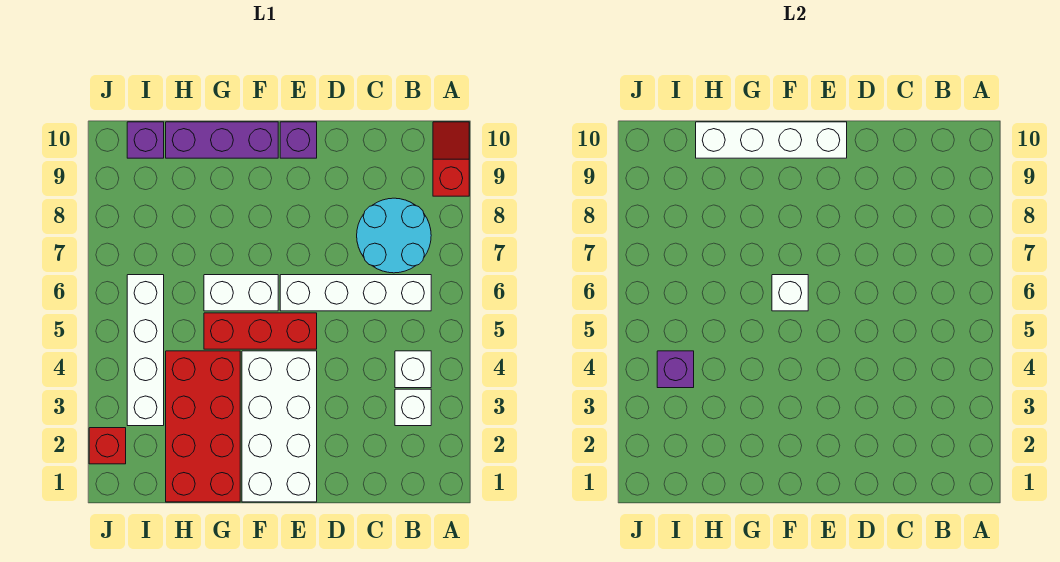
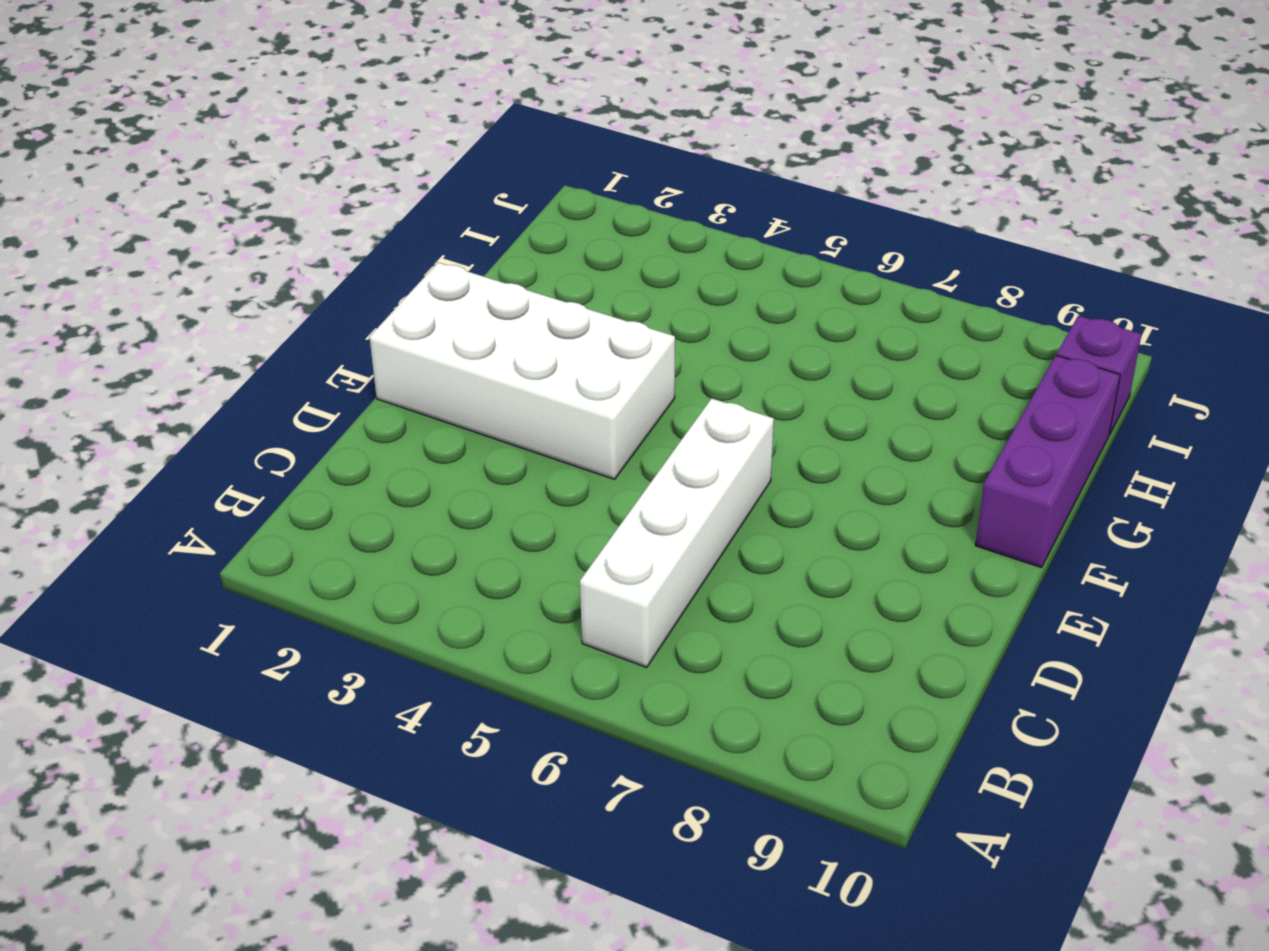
none -> red slope A9:A10 level 1 top 9
none -> white brick B3 level 1
none -> white brick B4 level 1

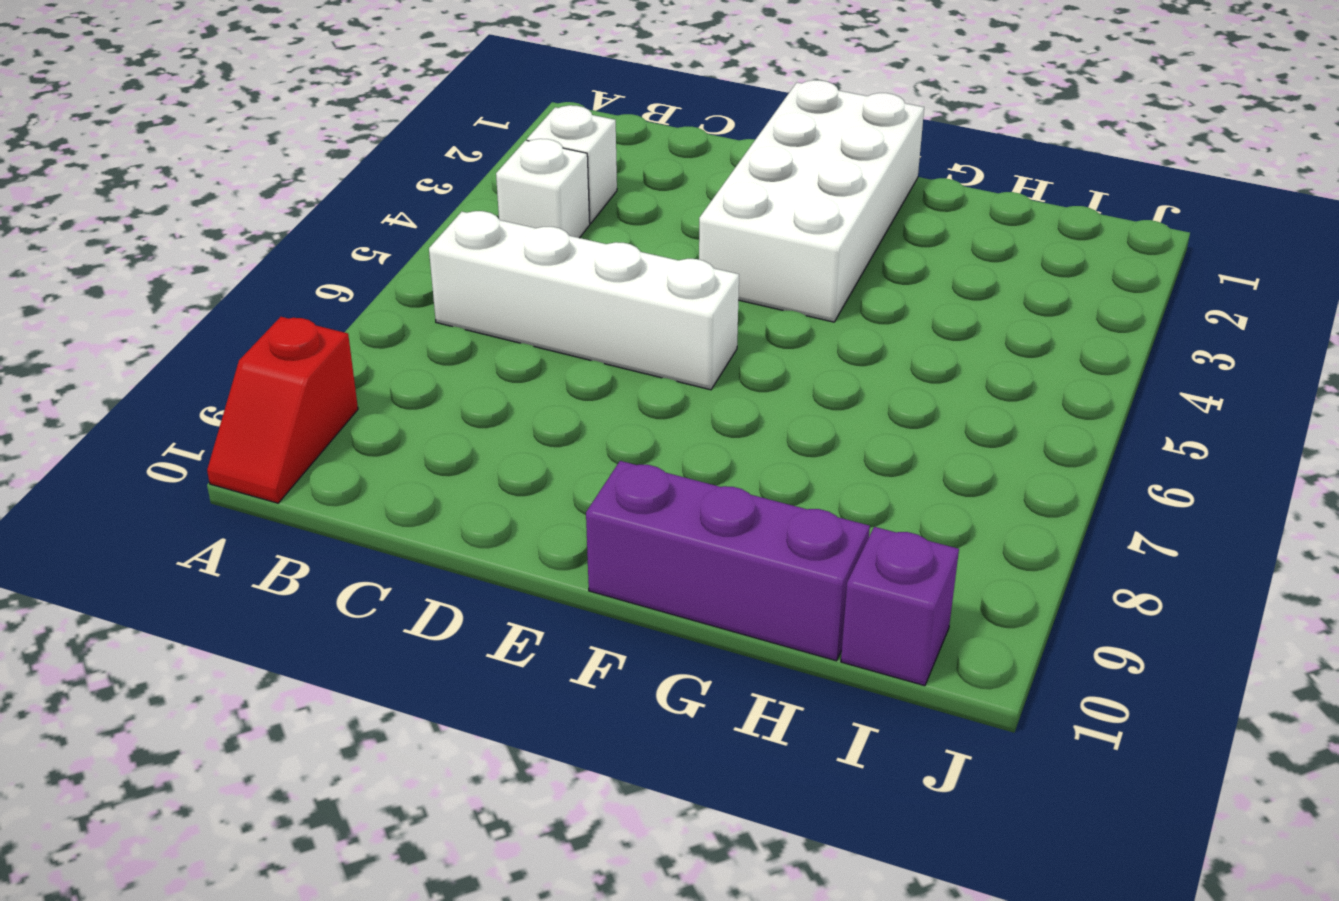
none -> cyan round brick B7:C8 level 1
none -> red brick E5:G5 level 1
none -> purple brick E10 level 1

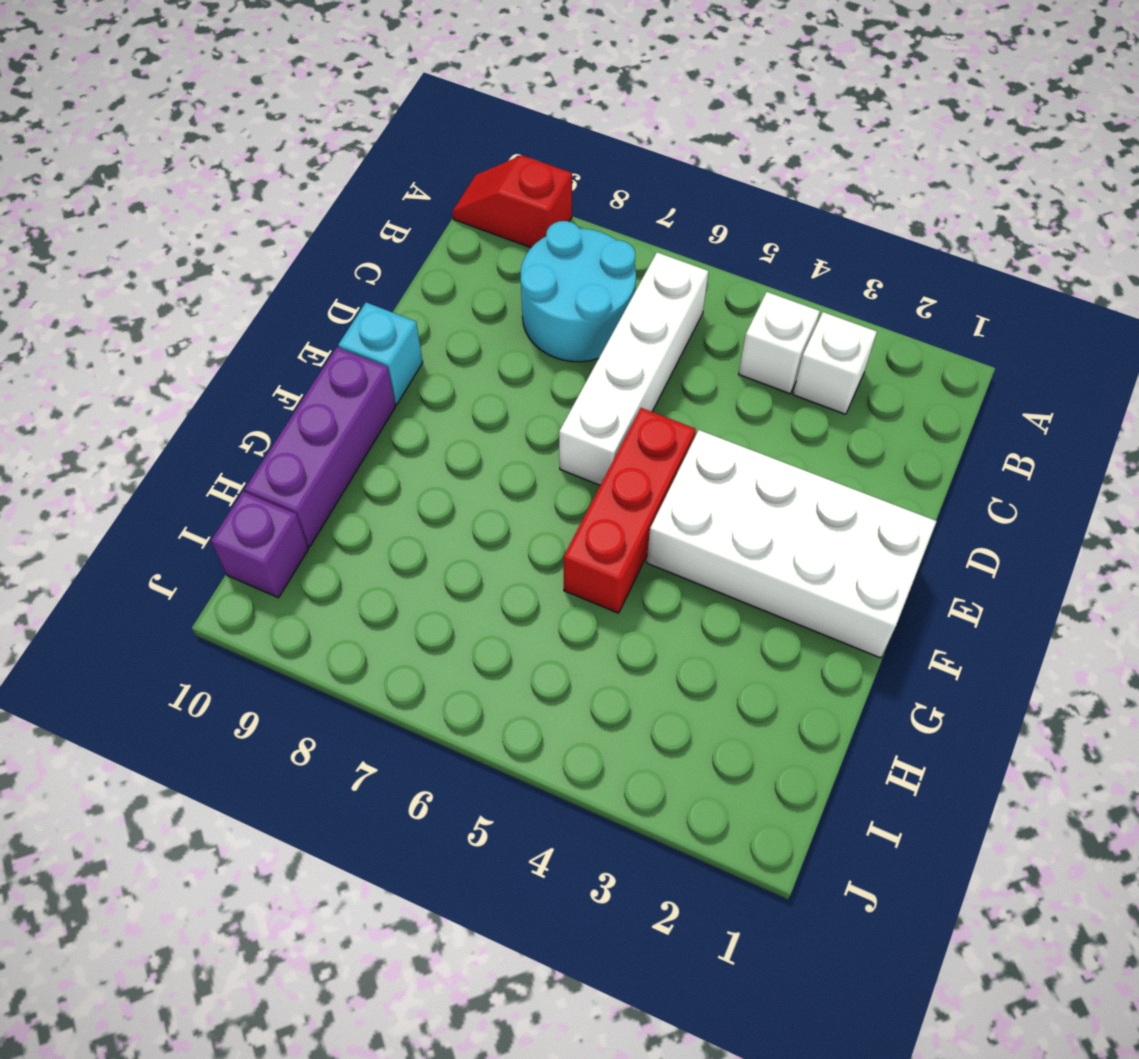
cyan brick E10 level 1 -> purple brick E10 level 1
none -> white brick F6:G6 level 1
none -> red brick G1:H4 level 1
none -> white brick I3:I6 level 1

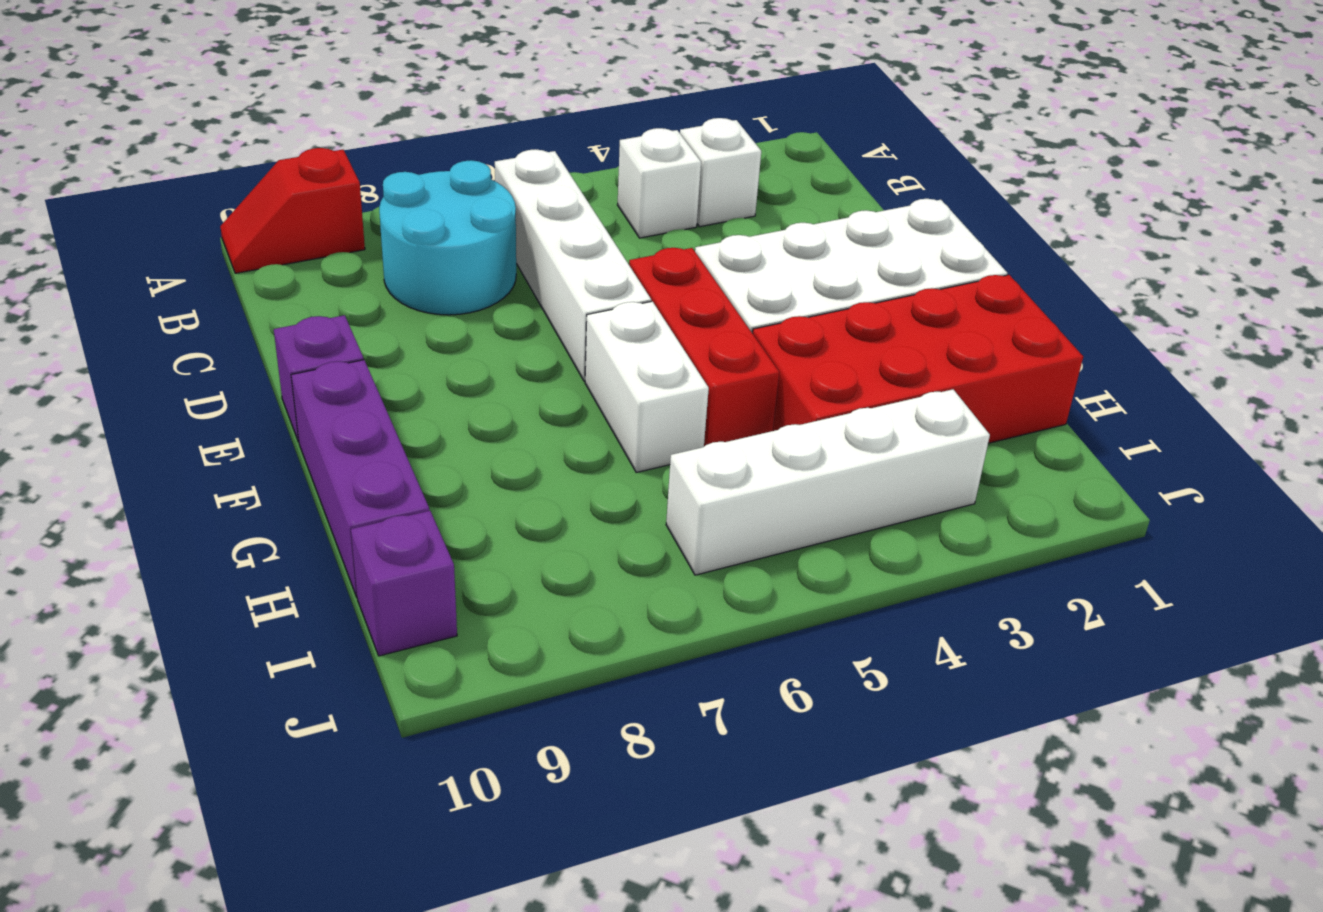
none -> red brick J2 level 1
none -> white brick E10:H10 level 2
none -> white brick F6 level 2

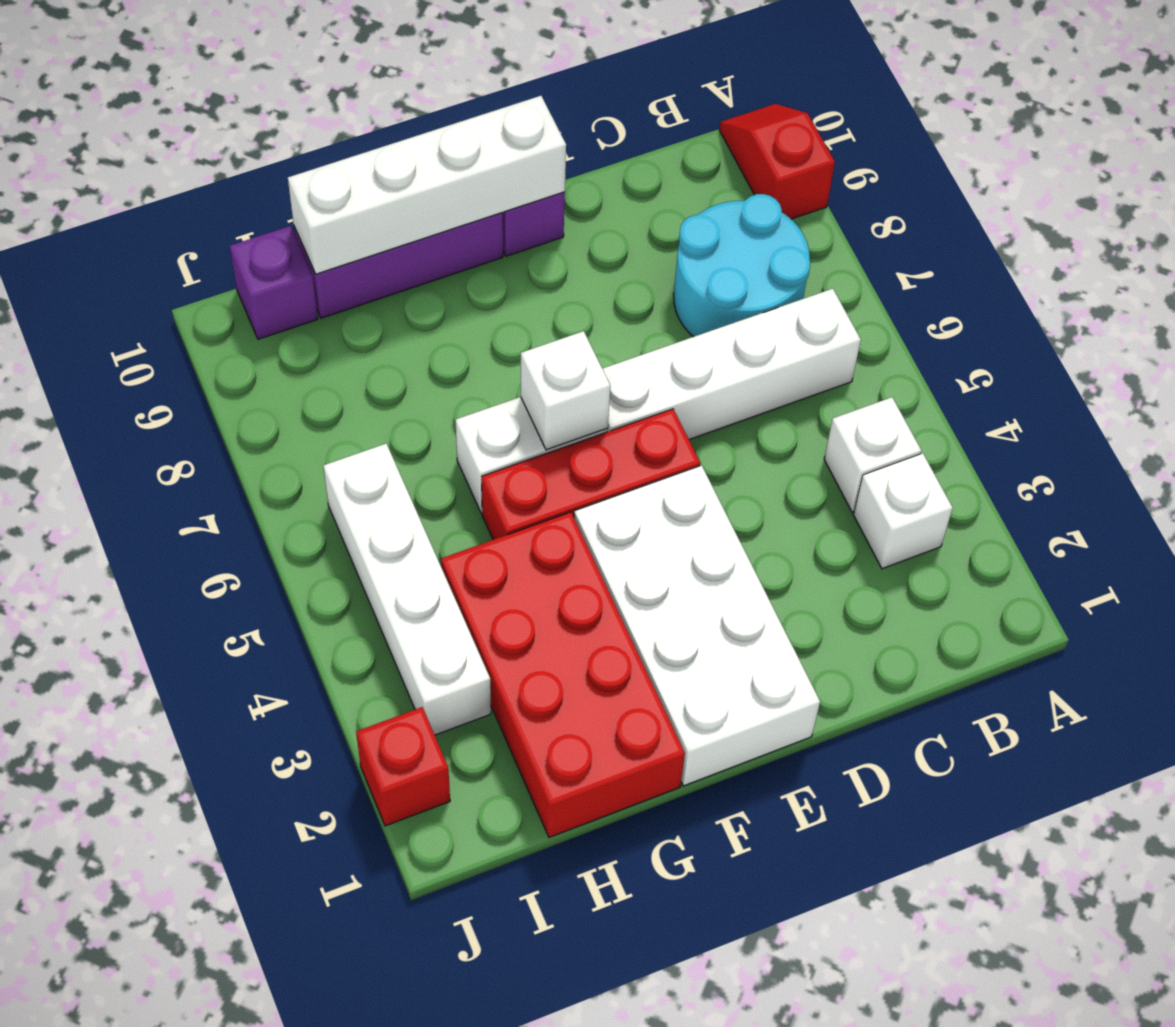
none -> purple brick I4 level 2

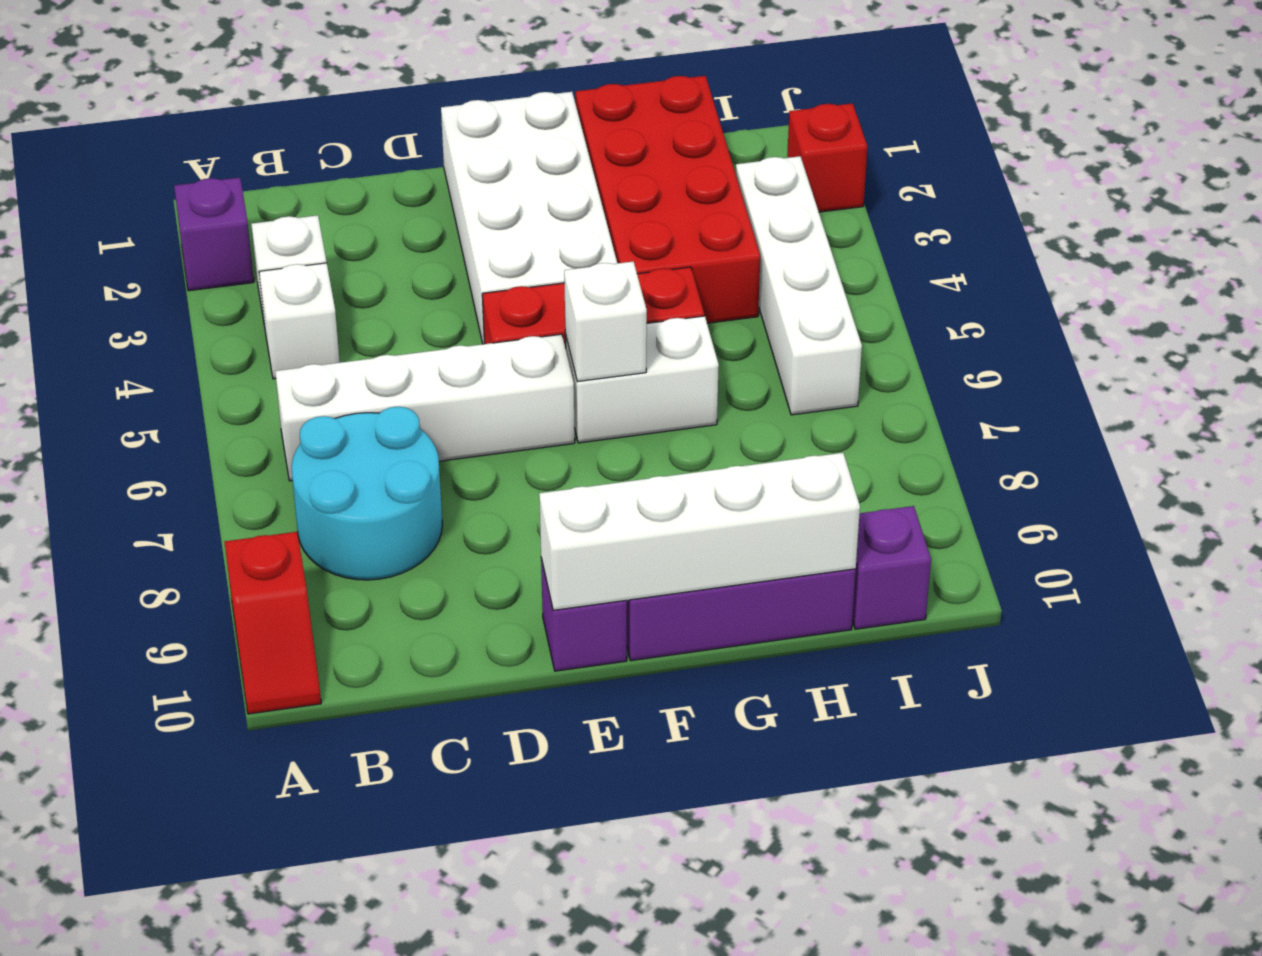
purple brick A2 level 1 -> purple brick I4 level 2

